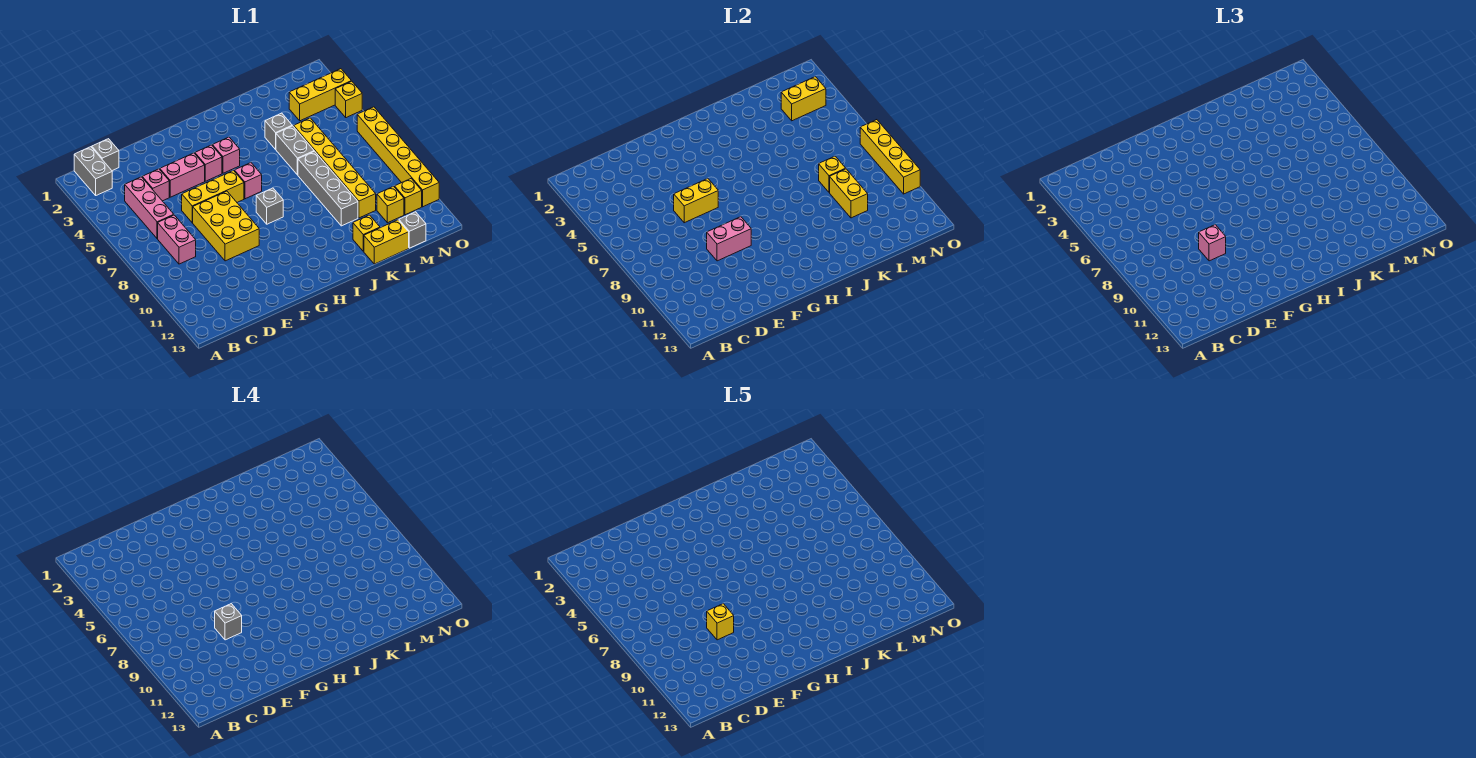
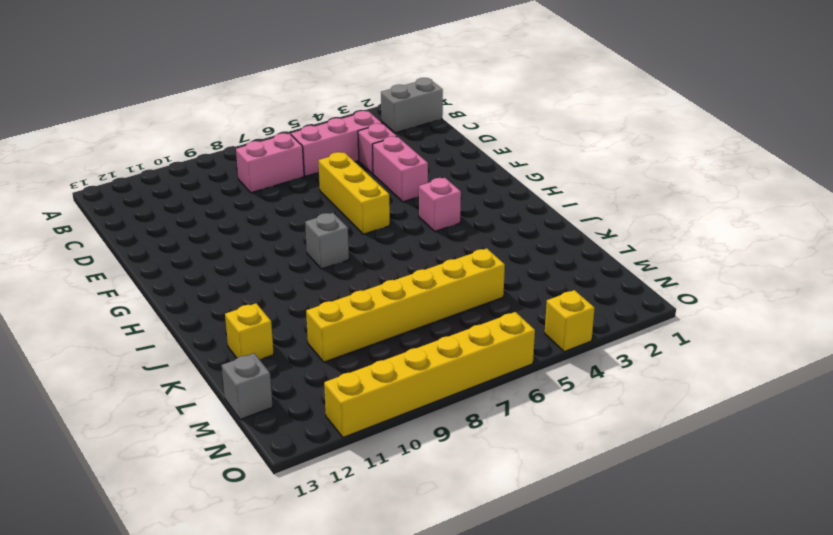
none -> grey brick C1 level 1
none -> yellow brick E7:F9 level 1
none -> pink brick G4 level 1
none -> pink brick H6 level 1

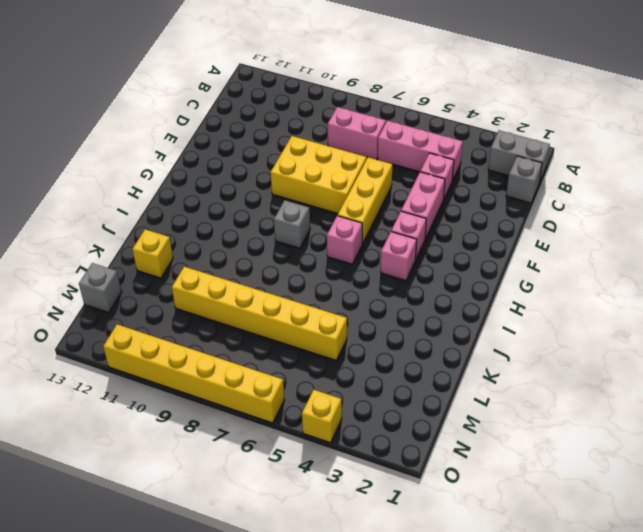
none -> grey brick K4 level 1
none -> grey brick K5:K6 level 1
none -> grey brick K7:K10 level 1
none -> yellow brick K13:L13 level 1

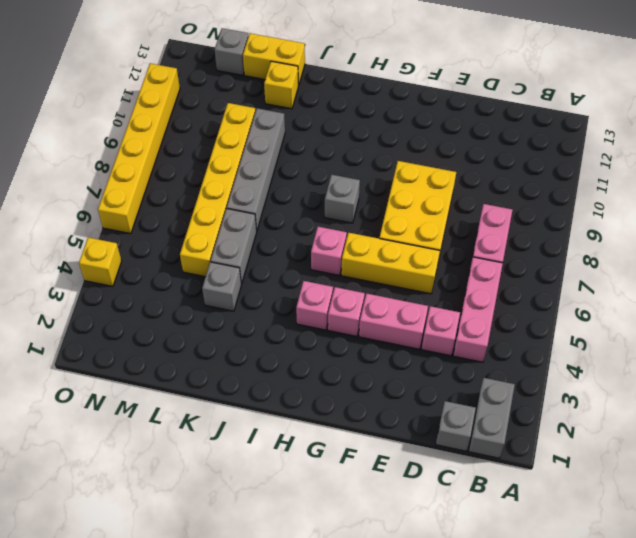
none -> yellow brick M3:O3 level 1
none -> yellow brick M11 level 1
none -> yellow brick N11 level 1
none -> yellow brick E6:F6 level 2

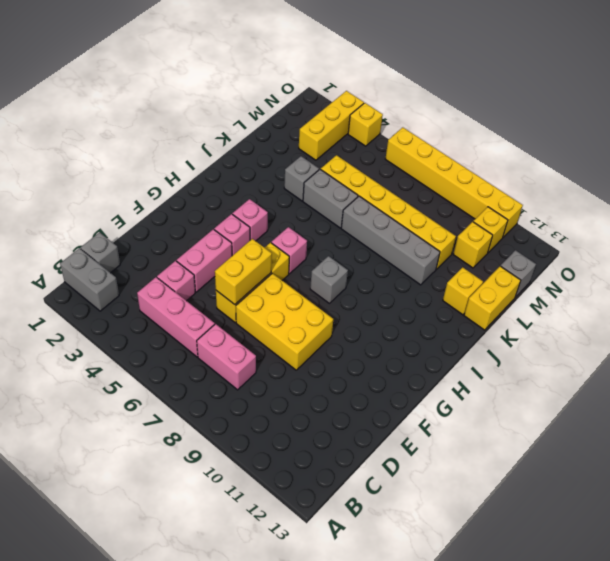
none -> pink brick E9:F9 level 2
none -> yellow brick L8 level 2
none -> yellow brick L9:L10 level 2
none -> yellow brick M3:N3 level 2

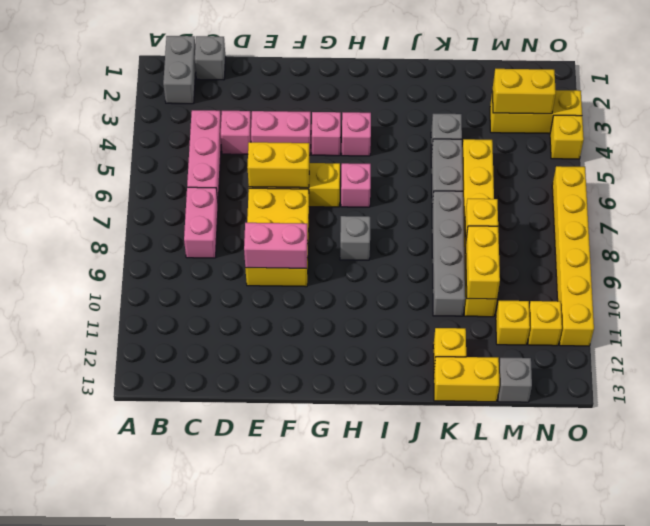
none -> yellow brick O7:O10 level 2
none -> pink brick E9 level 3
none -> grey brick E9 level 4
none -> yellow brick E9 level 5

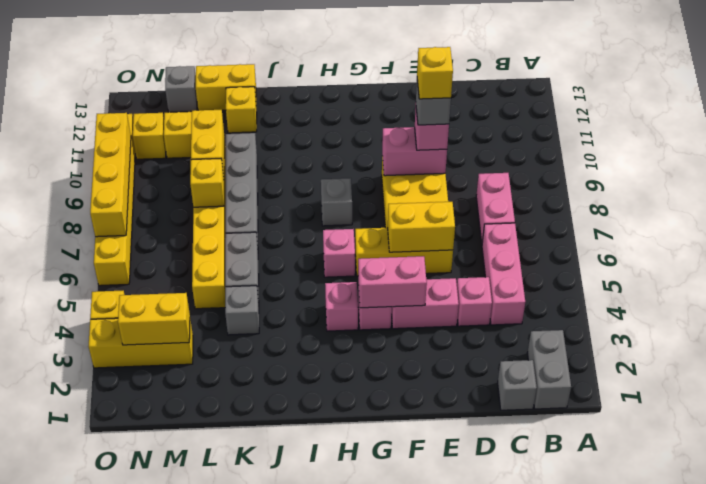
pink brick F4:G4 level 2 -> none

